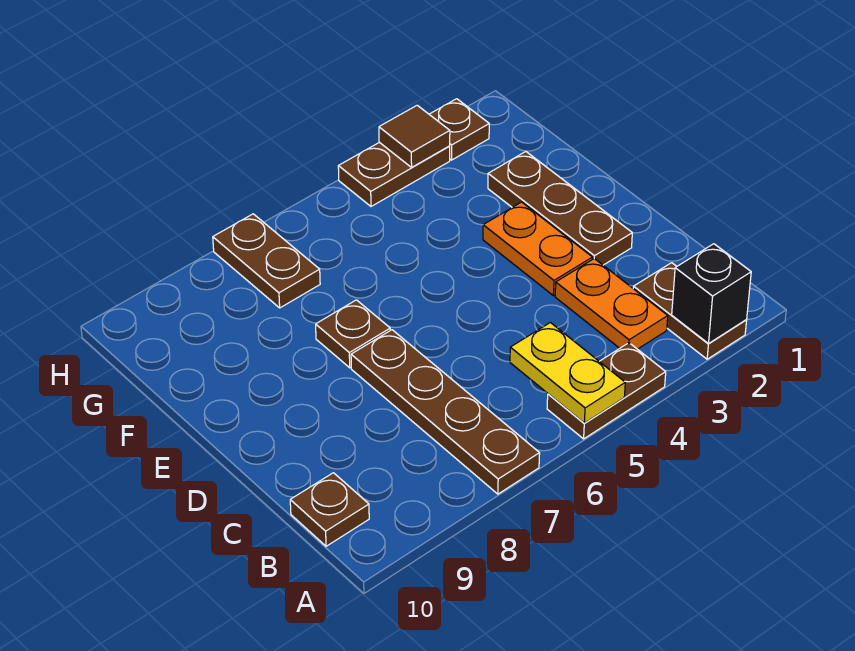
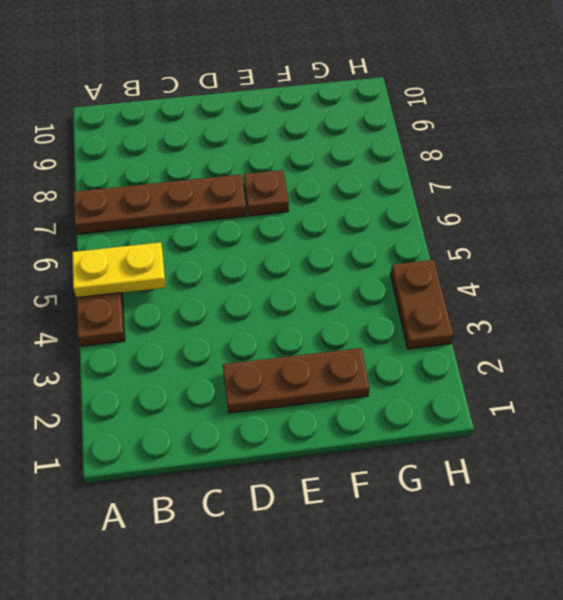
none -> brown plate A2:B2 level 1
none -> orange plate B3:C3 level 1
none -> brown plate B10 level 1

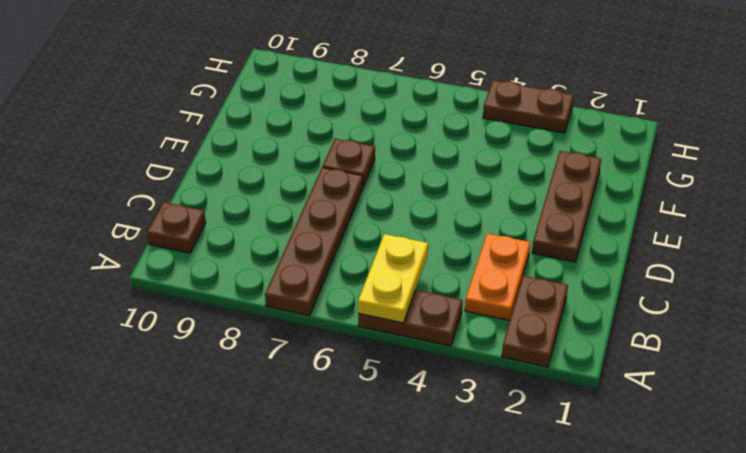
none -> orange plate D3:E3 level 1
none -> brown plate G7:H7 level 1
none -> brown plate H2 level 1

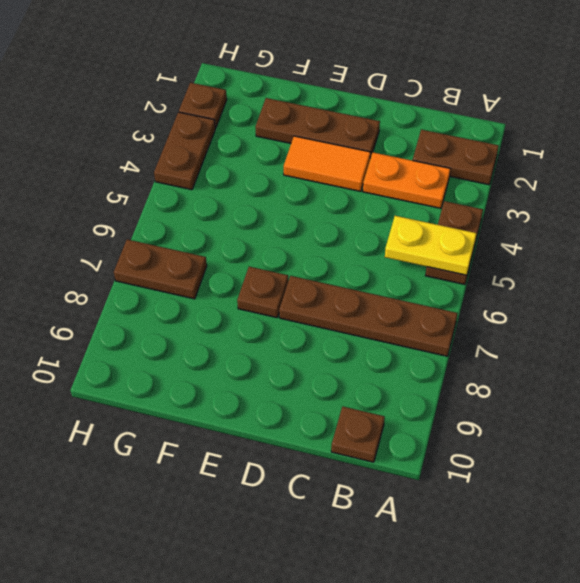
orange tile D3:E3 level 1 -> orange plate D3:E3 level 1
none -> black brick A2 level 2
none -> brown tile H3 level 2

